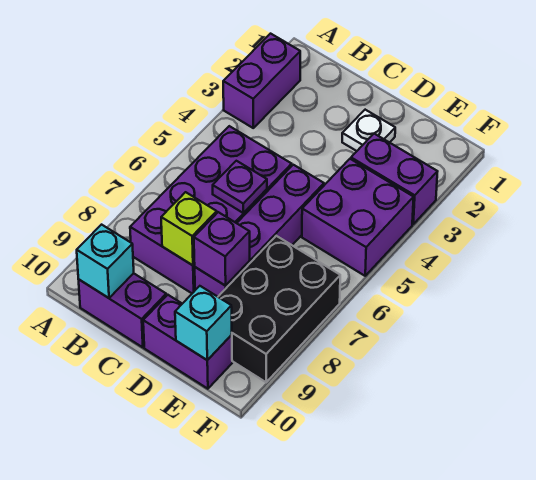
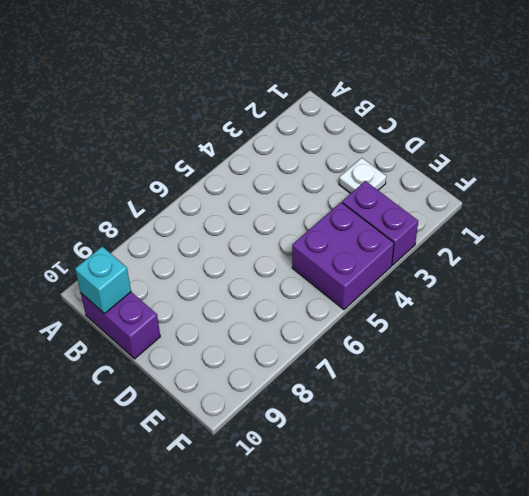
none -> purple brick A2:A3 level 1
none -> purple brick B5:C8 level 1
none -> purple brick D5:D8 level 1

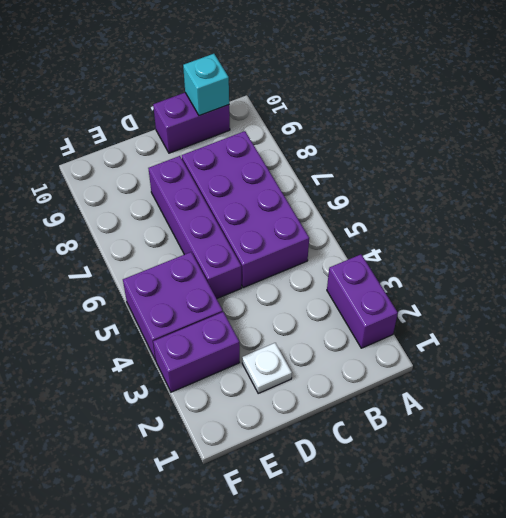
none -> purple brick D10:E10 level 1
none -> black brick E7:F9 level 1
none -> purple plate C6 level 2

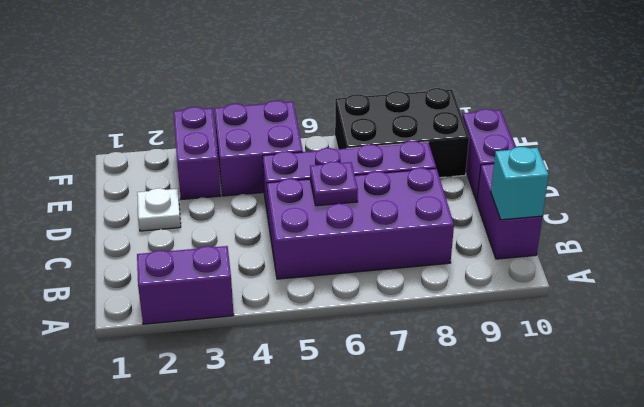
none -> lime brick C8 level 2
none -> purple brick D8 level 2
none -> cyan brick E10 level 2

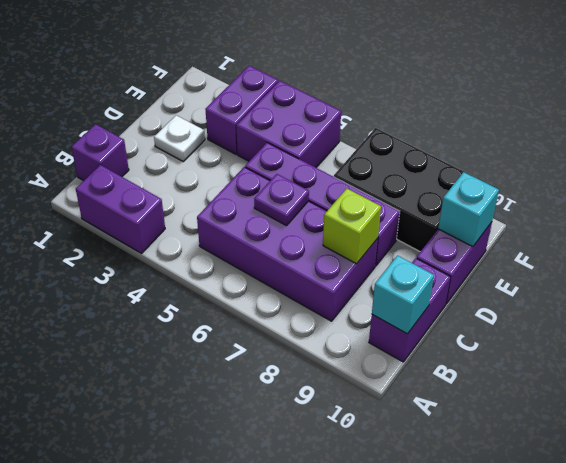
purple brick B1 level 1 -> purple brick D8 level 2

